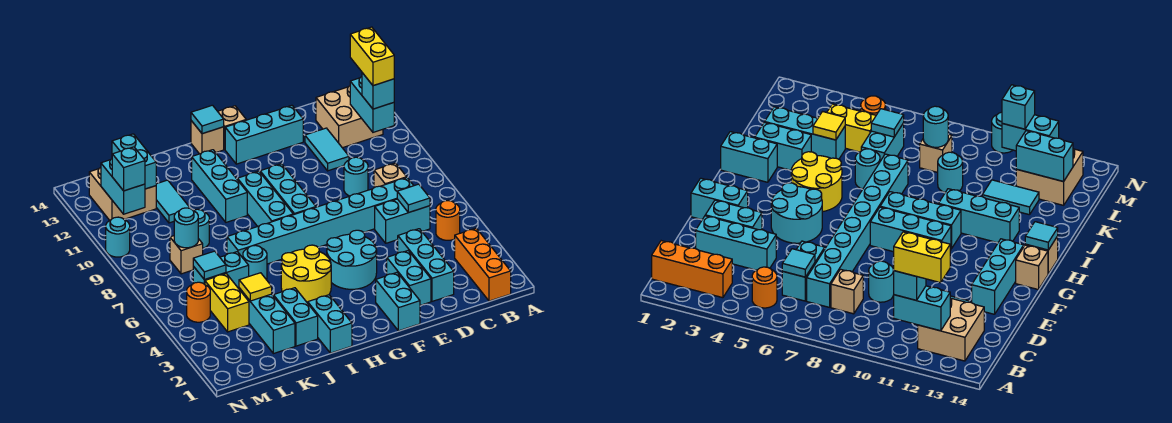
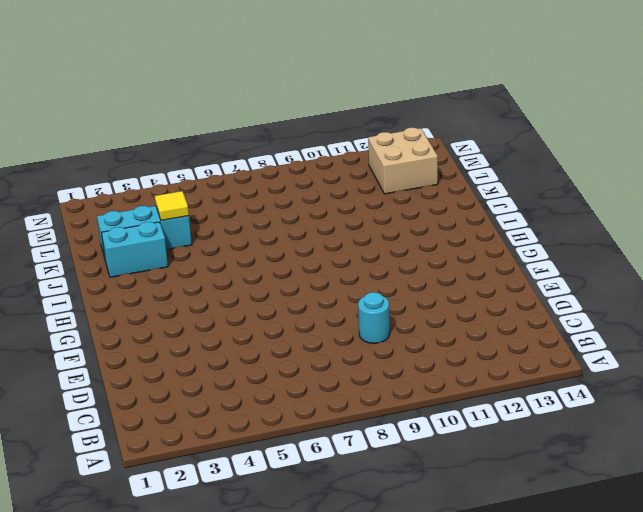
none -> orange brick B1:B3 level 1
none -> orange round brick B5 level 1
none -> tan brick B12:C13 level 1
none -> cyan brick C6:D6 level 1

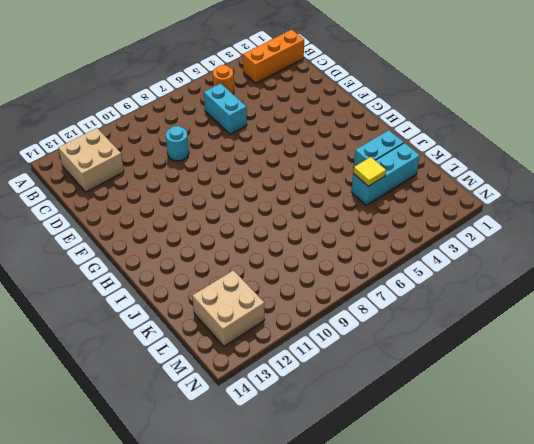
none -> cyan brick C7:J7 level 1
none -> tan brick C8 level 1
none -> cyan brick D2:D4 level 1
none -> cyan tile D11:D12 level 1

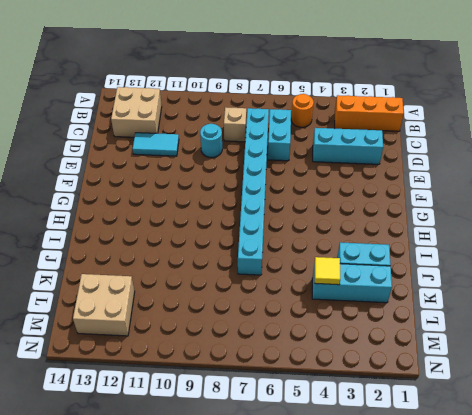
none -> cyan brick E2:E3 level 1
none -> cyan brick E13:G13 level 1
none -> cyan brick F1:F2 level 1
none -> cyan round brick F4:G5 level 1

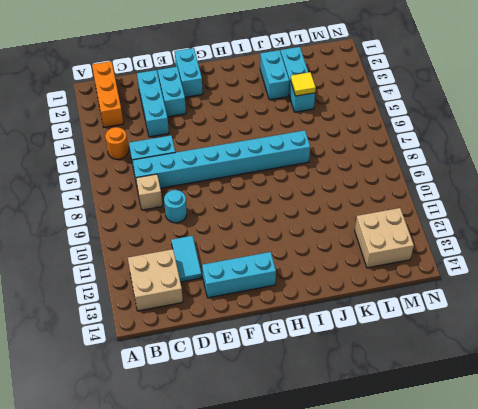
none -> cyan round brick F4:G5 level 1
none -> cyan brick G8:G10 level 1
none -> tan brick G14 level 1
none -> yellow round brick H4:I5 level 1

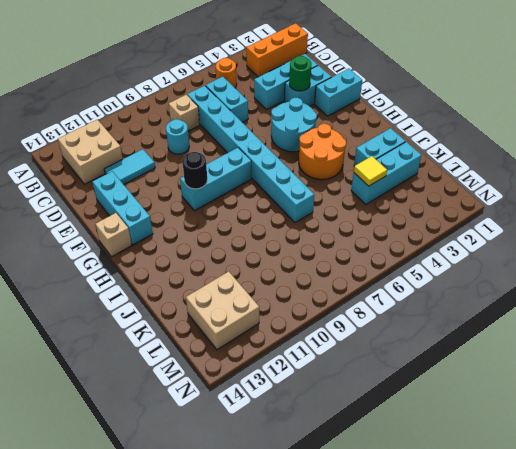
green round brick E3 level 2 -> none
black round brick G10 level 2 -> none
orange round brick H4:I5 level 1 -> yellow round brick H4:I5 level 1
none -> cyan brick H8:H10 level 1
none -> tan brick H14 level 1
none -> cyan brick I1:I2 level 1
none -> cyan brick I10:I12 level 1

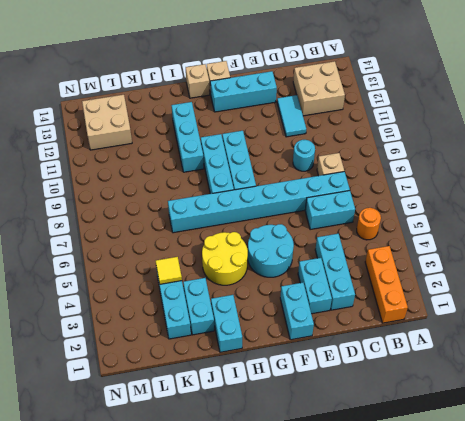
none -> cyan round brick J6 level 1
none -> cyan brick K6:L6 level 1
none -> cyan round brick K9 level 1
none -> cyan tile K11:K12 level 1

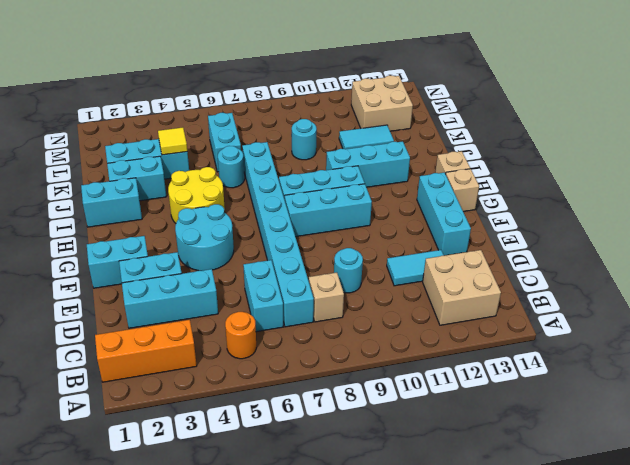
none -> yellow brick L4:L5 level 1
none -> tan brick L8 level 1
none -> orange round brick M5 level 1
none -> cyan round brick N10 level 1

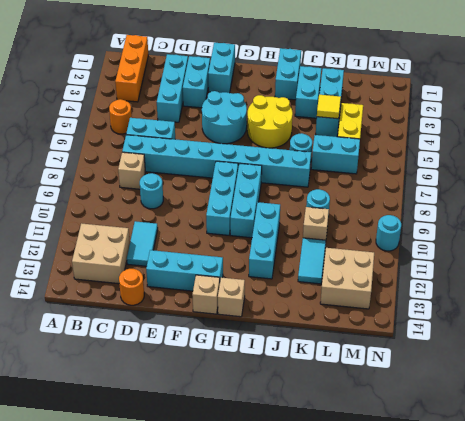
orange round brick D14 level 1 -> orange round brick M5 level 1
tan brick K10 level 1 -> tan brick L8 level 1
none -> cyan brick B11:B12 level 2
none -> cyan tile C6 level 2
none -> cyan tile H14 level 2
none -> cyan tile L6 level 2

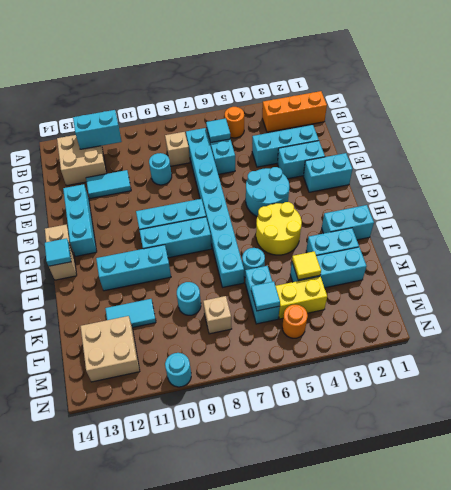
none -> cyan round brick L8 level 2
none -> cyan brick L12:L13 level 2
none -> cyan brick M11:M12 level 2
none -> cyan brick B11 level 3

